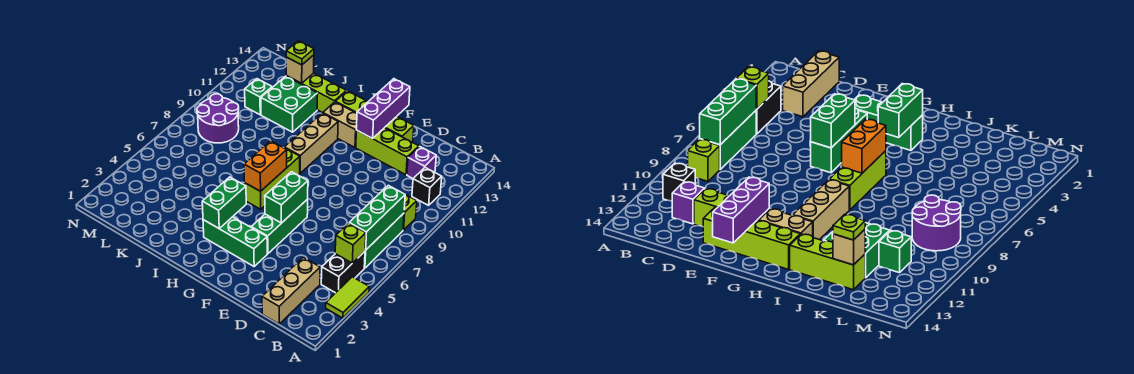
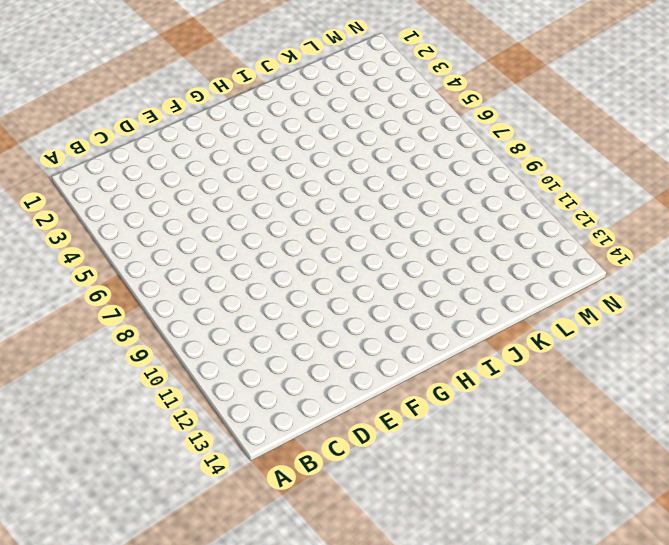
none -> lime tile A3:A4 level 1
none -> black brick B4:B5 level 1
none -> green brick B6:B8 level 1

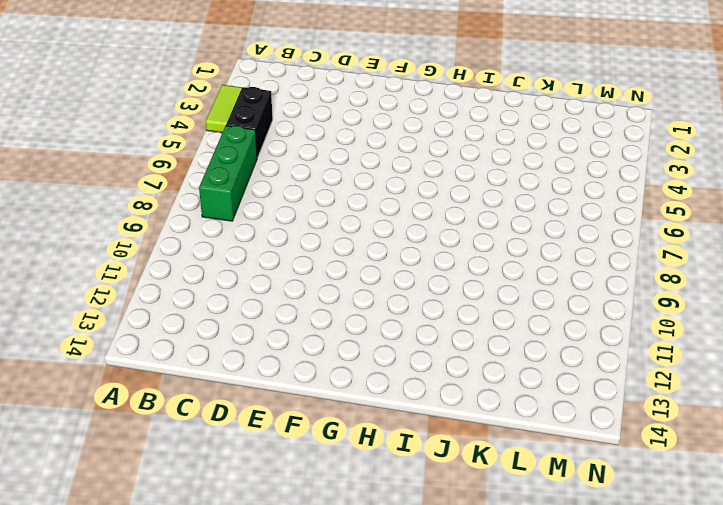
none -> lime brick B9 level 1
none -> black brick B11 level 1
none -> tan brick C1:C3 level 1

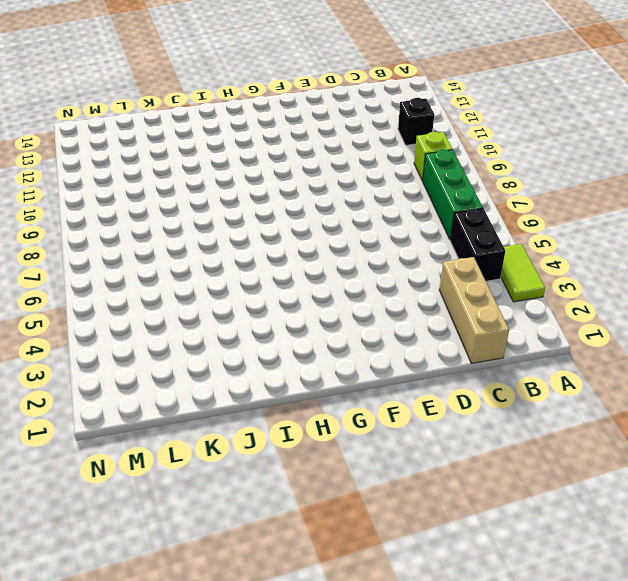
none -> purple brick C12 level 1
none -> lime brick D12:F12 level 1
none -> lime brick E13:H13 level 1

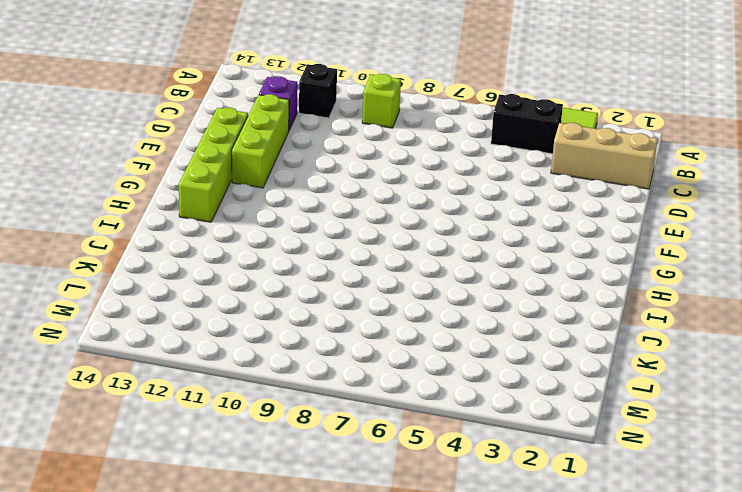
none -> green brick B6:B8 level 1
none -> green brick F3:H3 level 1
none -> green brick F4:F6 level 1

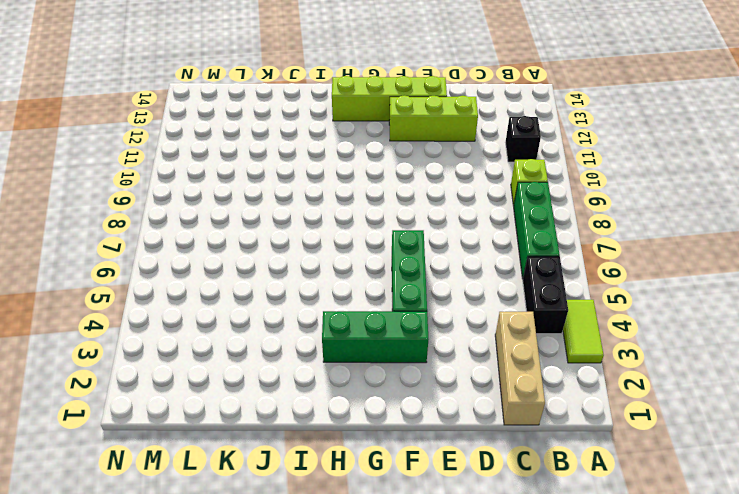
none -> purple brick C12 level 1
none -> tan brick G12:H12 level 1
none -> lime brick H6:H8 level 1

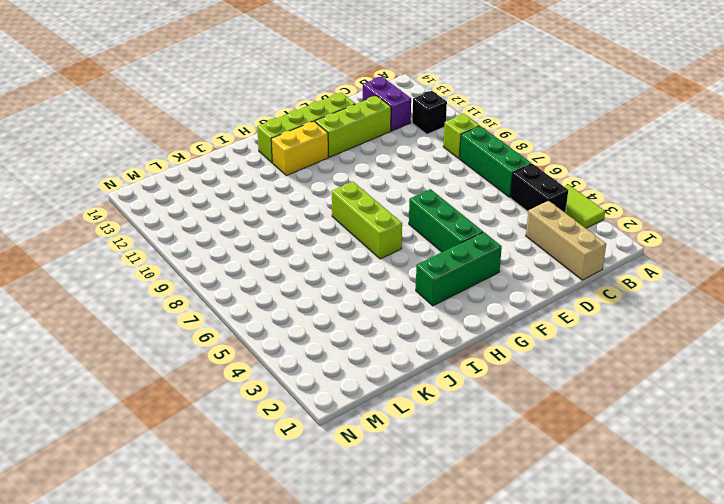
purple brick C12:C13 level 1 -> purple brick C12 level 1
yellow brick G12:H12 level 1 -> tan brick G12:H12 level 1
none -> tan brick H9:H11 level 1
none -> lime brick I13:K13 level 1
none -> green brick J11:K12 level 1

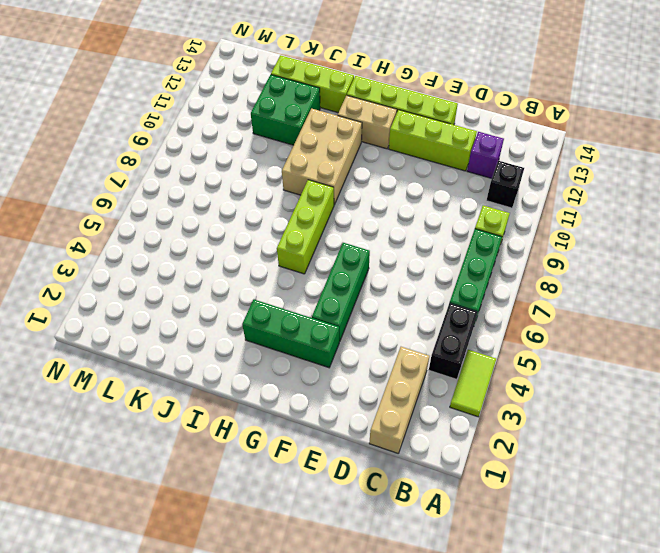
tan brick H9:I11 level 1 -> tan brick H9:H11 level 1
none -> purple round brick L8:M9 level 1
none -> green brick L11 level 1
none -> lime brick B5 level 2

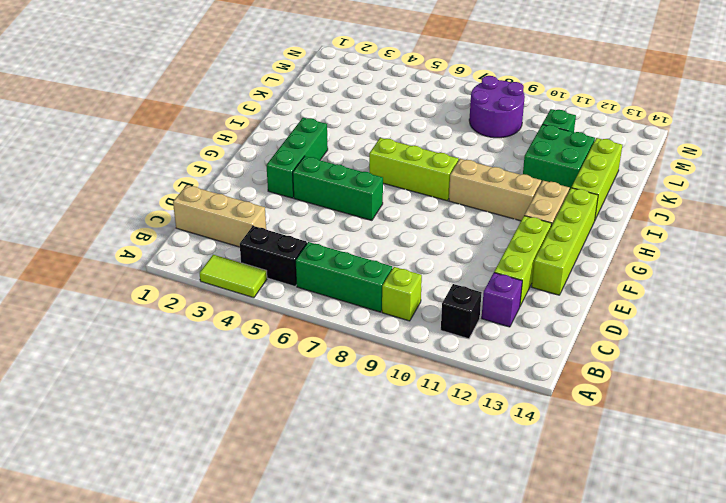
none -> lime brick B5 level 2
none -> green brick B6:B8 level 2
none -> green brick F5:F6 level 2

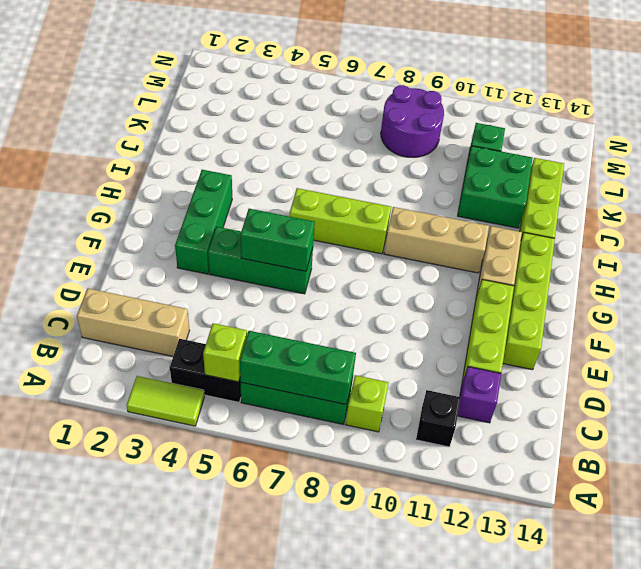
none -> purple brick F12:F14 level 2
none -> green brick H3:H4 level 2
none -> orange brick H6:H7 level 2

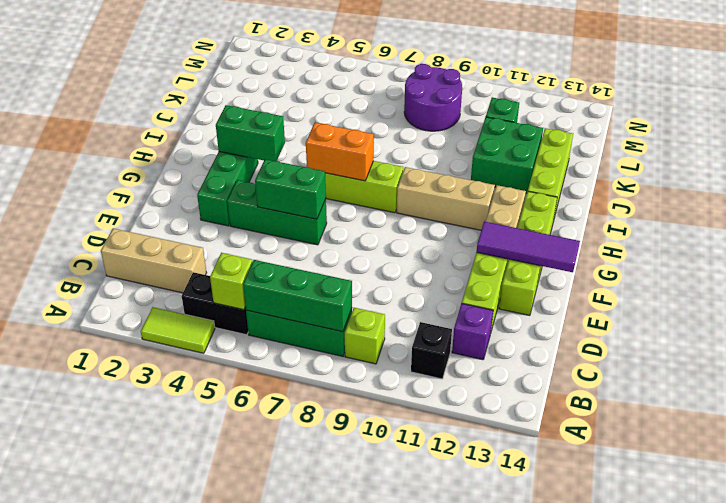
purple tile F12:F14 level 2 -> purple brick F12:F14 level 2
none -> tan brick K13 level 2
none -> lime plate K13 level 3

